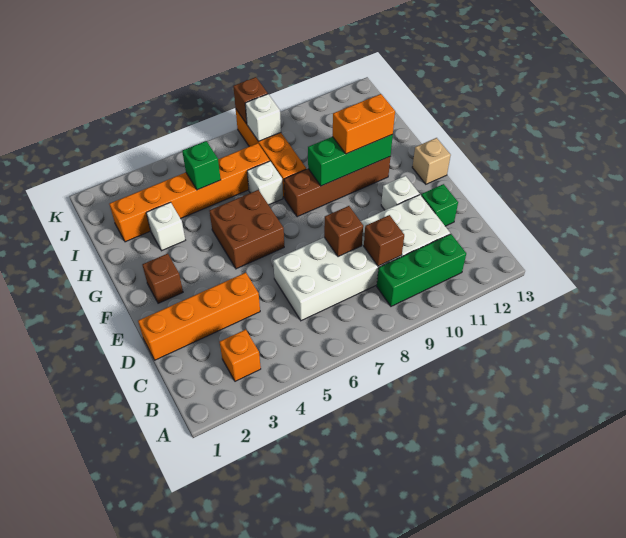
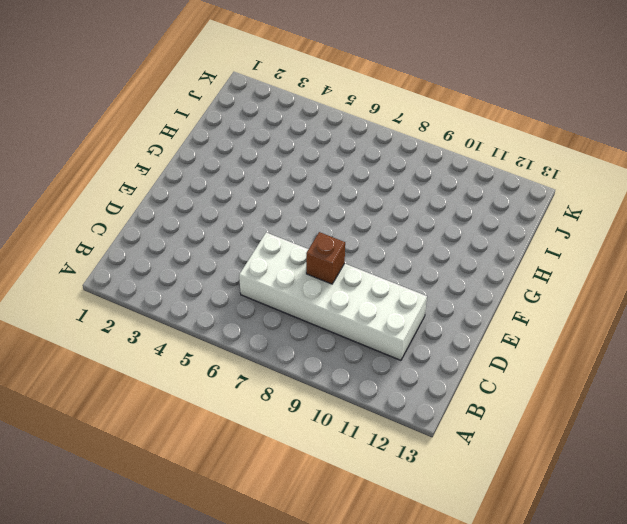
none -> orange brick B3 level 1
none -> green brick B9:B11 level 1
none -> orange brick D1:D4 level 1

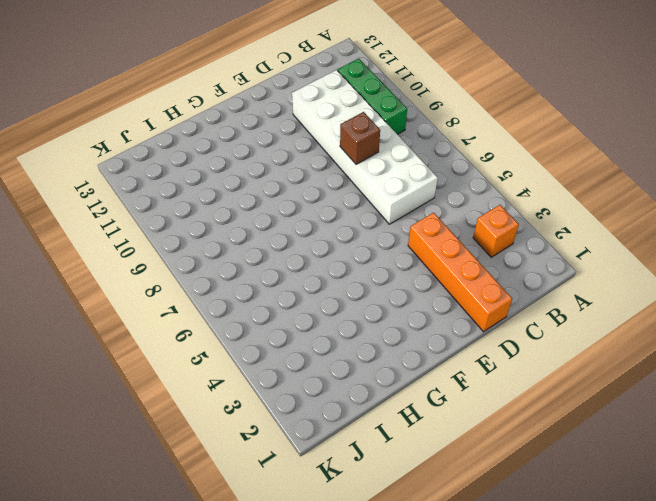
none -> green brick D12 level 1
none -> white brick E11 level 1
none -> brown brick F2 level 1

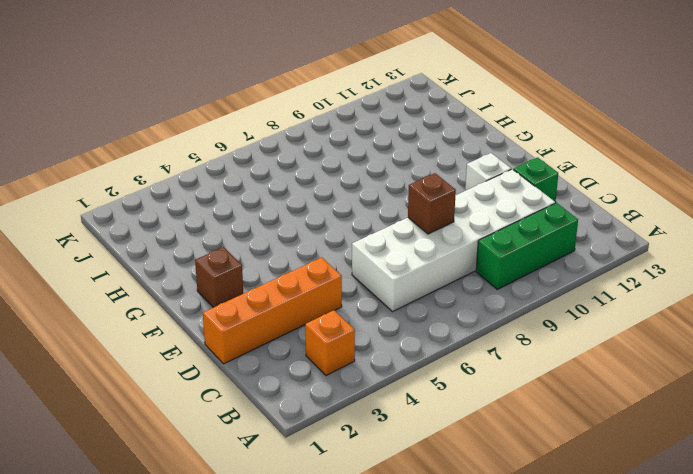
none -> brown brick F5:G6 level 1
none -> tan brick F13 level 1
none -> brown brick G8:G11 level 1

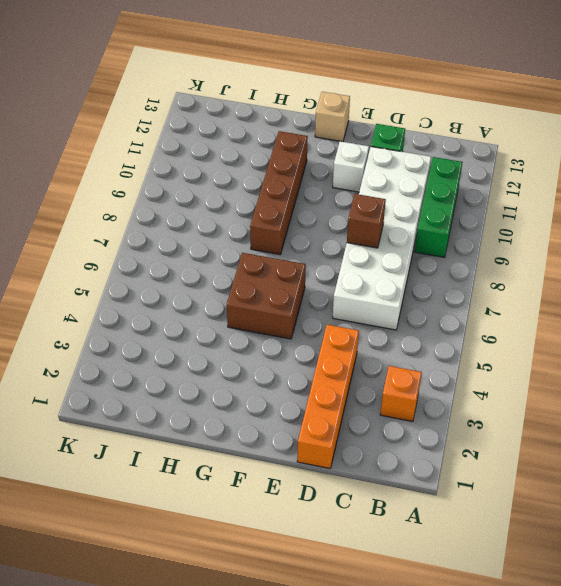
none -> brown brick F2 level 1
none -> white brick H3 level 1
none -> white brick H7 level 1

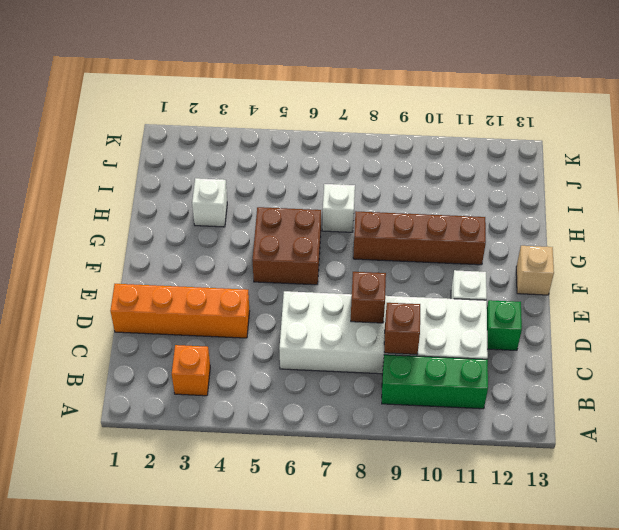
none -> brown brick F2 level 1
none -> orange brick H8:K8 level 1
none -> orange brick I2:I7 level 1

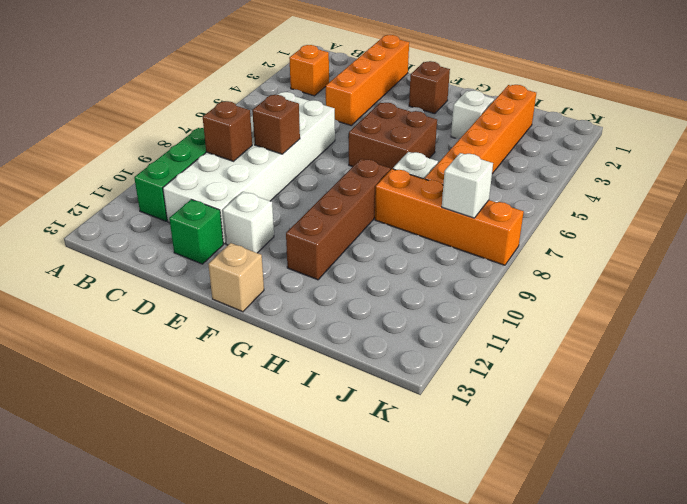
none -> green brick G9:G11 level 2
none -> green brick I5 level 2
none -> brown brick K8 level 2

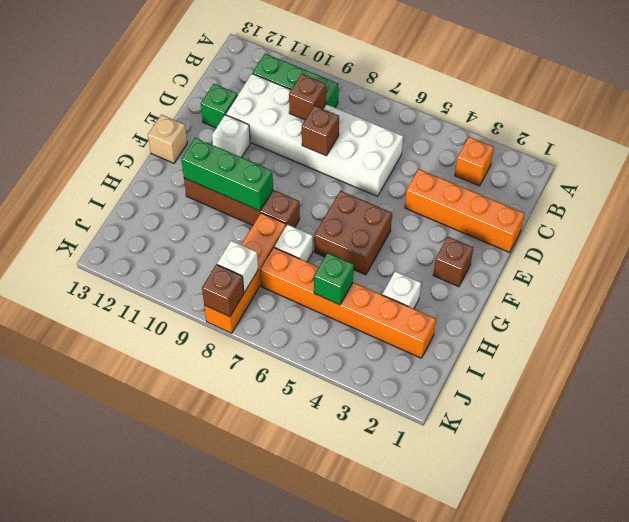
none -> orange brick G10:G11 level 3

